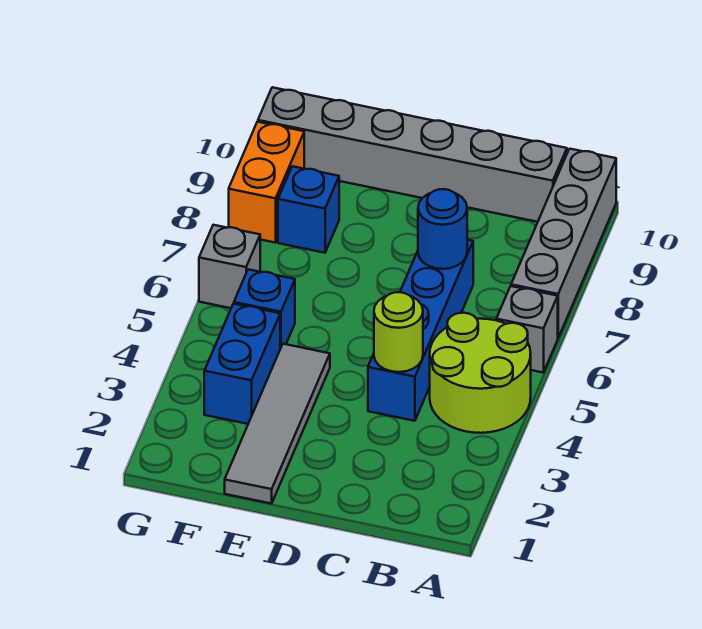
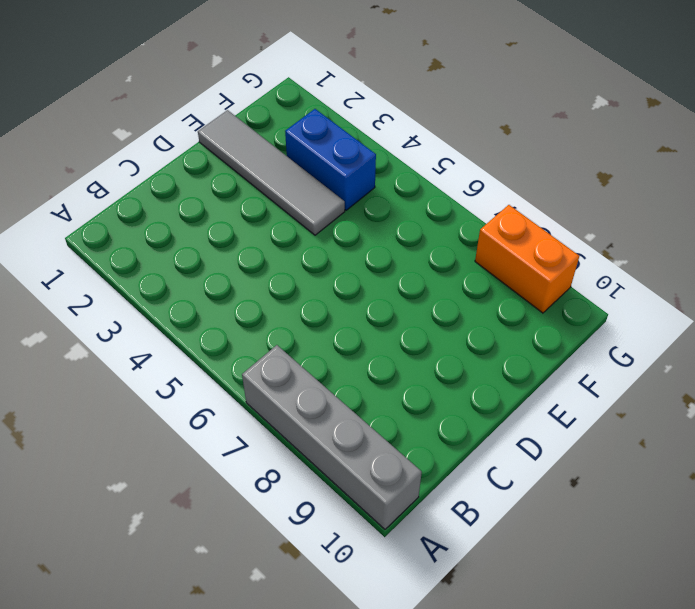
none -> lime round brick A4:B5 level 1
none -> grey brick A6 level 1
none -> grey brick B10:G10 level 1

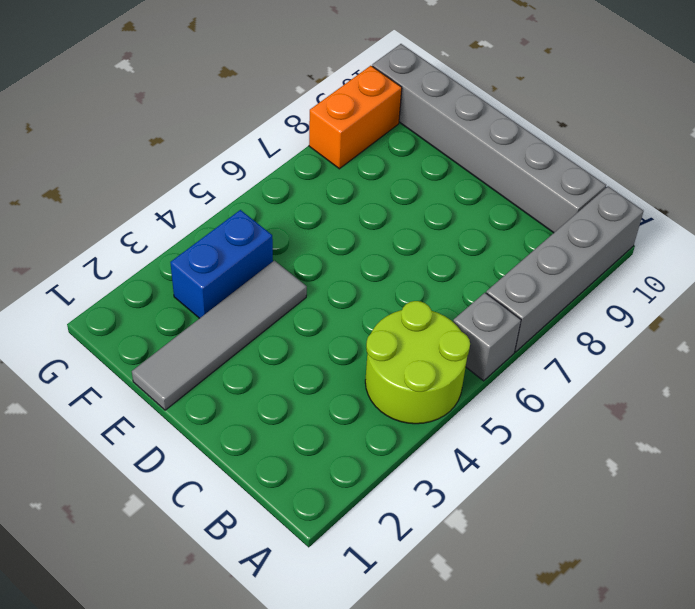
none -> blue brick C4:C7 level 1
none -> blue brick F5 level 1
none -> blue brick F8 level 1

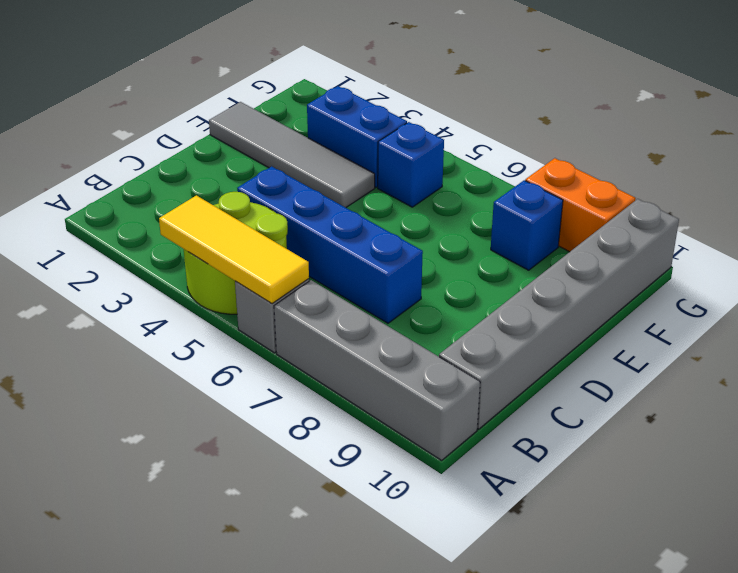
yellow tile A4:A6 level 2 -> none
none -> grey brick G6 level 1
none -> lime round brick C4 level 2
none -> blue round brick C7 level 2

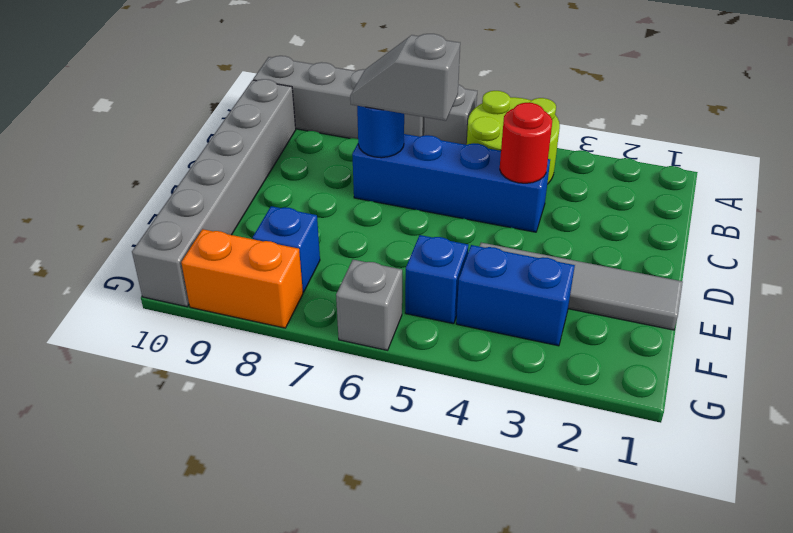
red round brick C4 level 2 -> lime round brick C4 level 2
grey slope C6:C7 level 3 top 6 -> none

